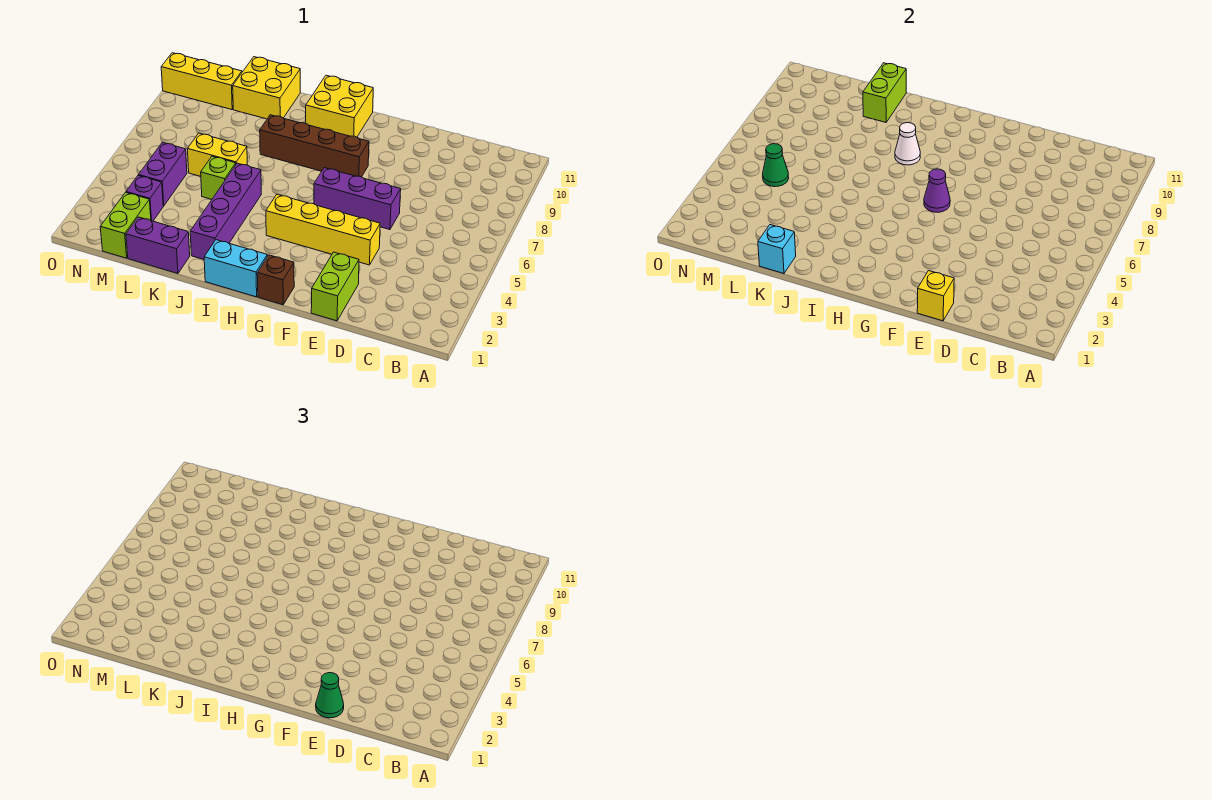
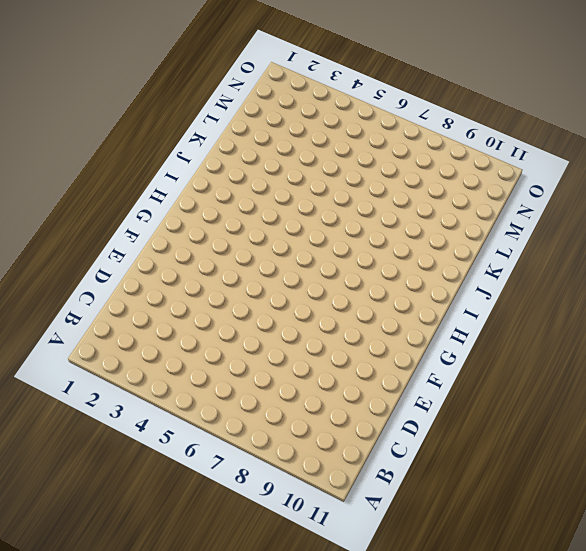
none -> lime brick E1:E2 level 1
none -> yellow brick E4:H4 level 1
none -> purple brick E6:G6 level 1

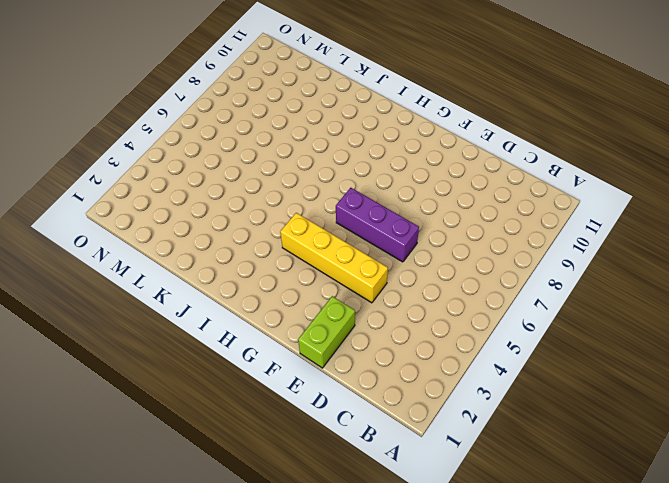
none -> brown brick G1 level 1
none -> brown brick G8:J8 level 1
none -> cyan brick H1:I1 level 1

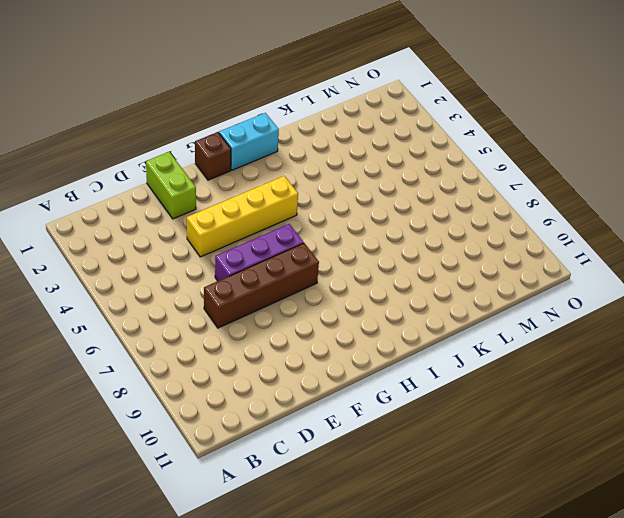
brown brick D7:G7 level 1 -> brown brick G8:J8 level 1
none -> yellow brick H10:I11 level 1
none -> purple brick J2:J5 level 1
none -> purple brick K1:L1 level 1

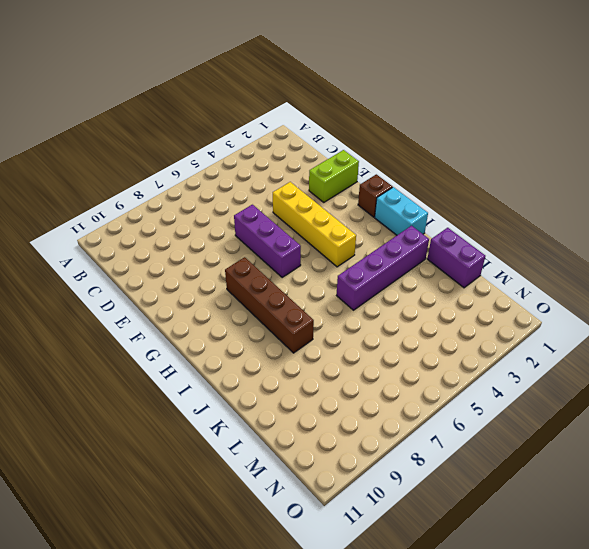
none -> yellow brick H10:I11 level 1
none -> lime brick K5 level 1
none -> yellow brick K6:L6 level 1

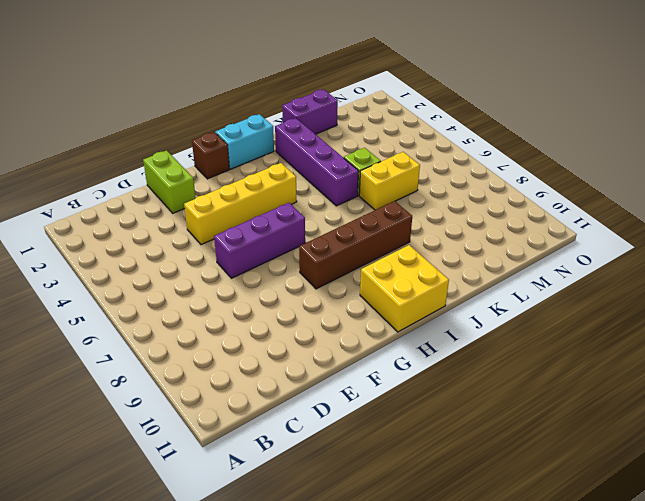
none -> yellow brick K10:L11 level 1
none -> lime brick M1:M2 level 1
none -> purple brick M3 level 1

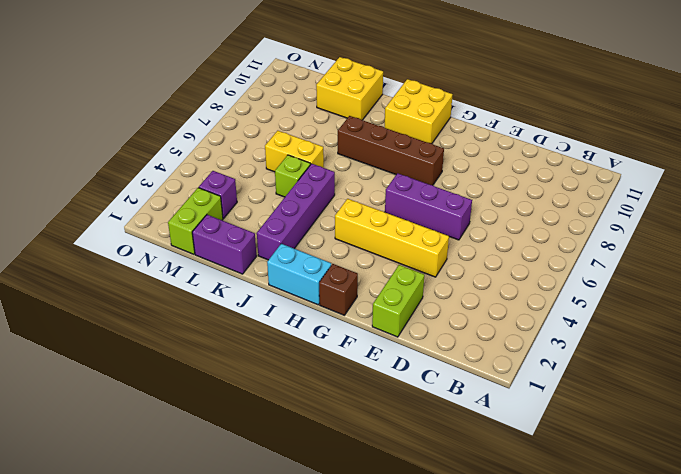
none -> purple brick M4:M5 level 1
none -> yellow brick M10:O10 level 1
none -> yellow brick E1 level 2

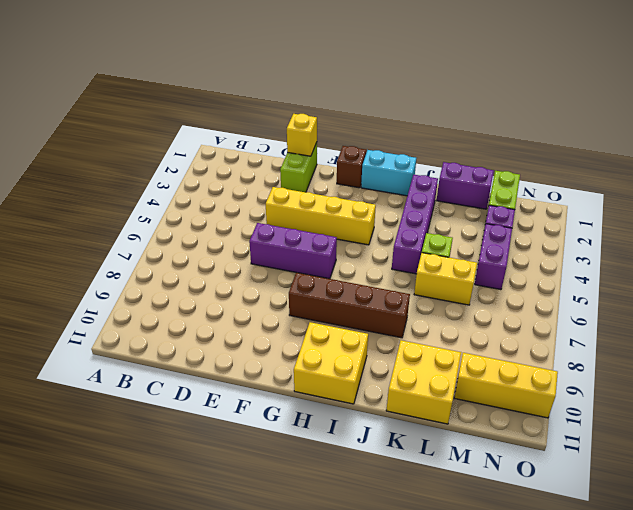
none -> purple cone G6 level 2
none -> white cone I8 level 2
none -> cyan brick K1 level 2

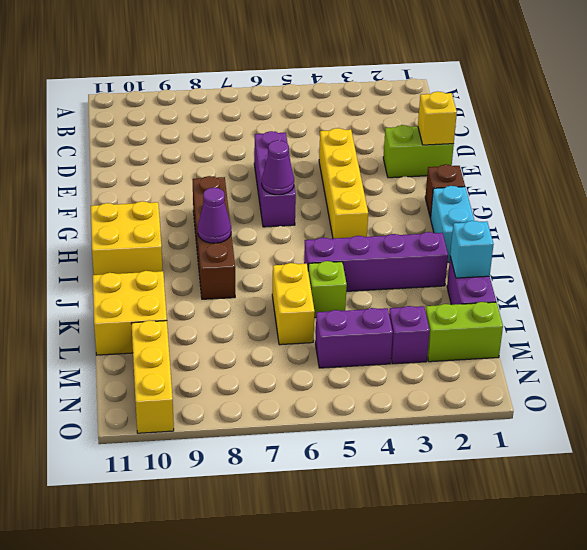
purple cone I8 level 2 -> white cone I8 level 2
none -> lime brick K10:K11 level 2
none -> green cone M5 level 2
none -> green cone E1 level 3

